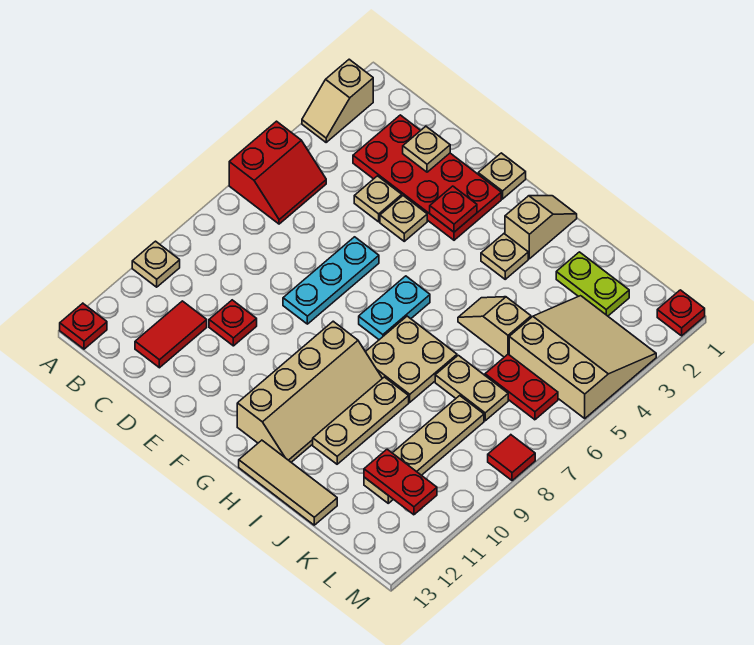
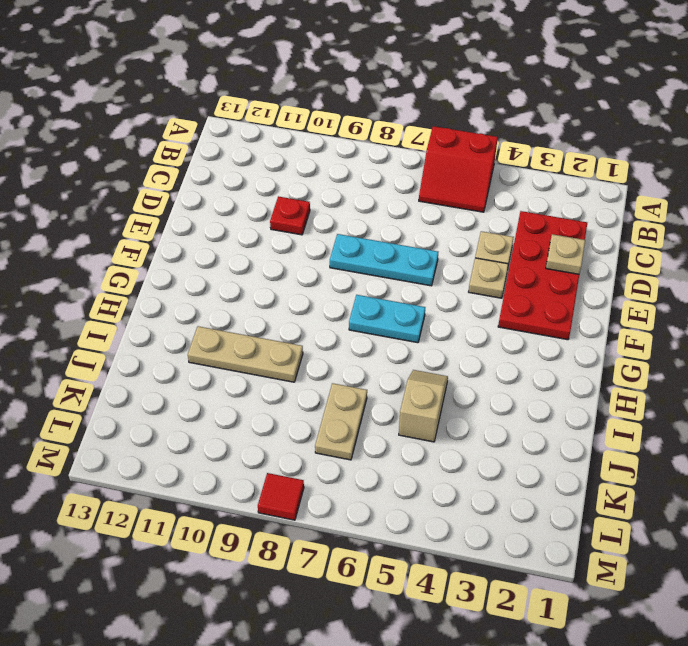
none -> tan slope A2:A3 level 1 top 2
none -> tan plate A10 level 1
none -> red plate A13 level 1

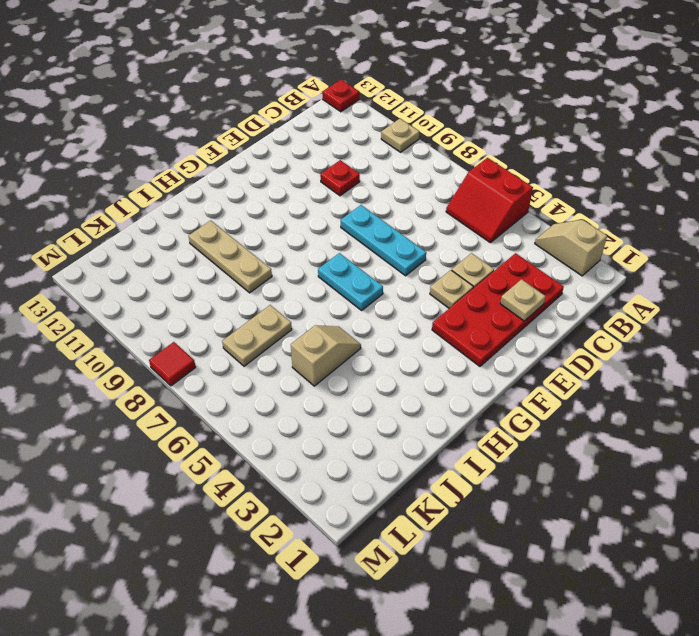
none -> red tile C11:C12 level 1
none -> tan plate F1 level 1
none -> tan slope G9:H12 level 1 top G

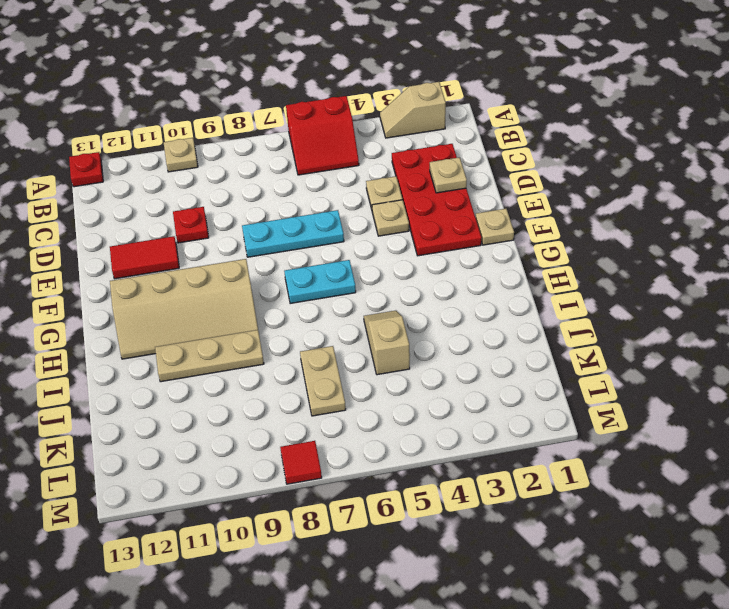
red tile E11:E12 level 1 -> red tile C11:C12 level 1
none -> tan slope H1:H2 level 1 top 2
none -> tan plate H3 level 1
none -> tan plate H7:I8 level 1

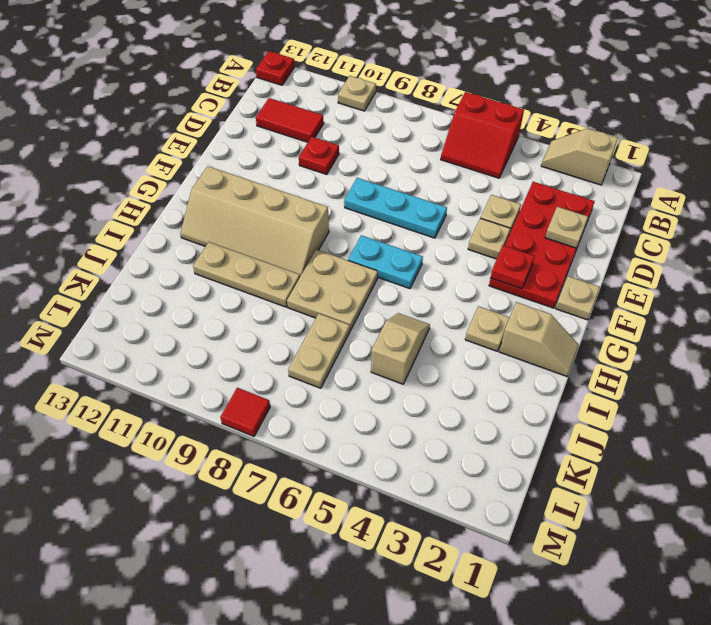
none -> tan tile H13:J13 level 1
none -> lime plate J2:K2 level 1
none -> tan slope K3:M5 level 1 top 5

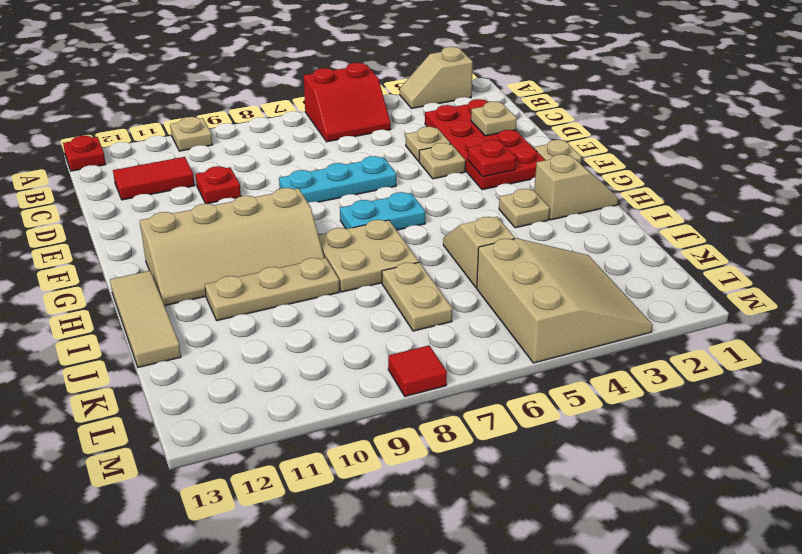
none -> lime plate J2:K2 level 1
none -> red plate K6:L6 level 1
none -> tan plate K8:K11 level 1

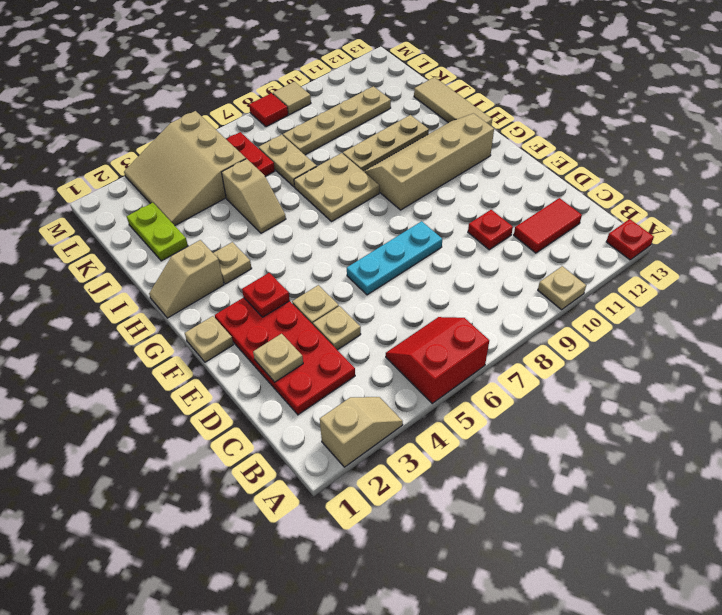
tan tile M9 level 1 -> none
none -> cyan plate G6:G7 level 1
none -> red plate M1 level 1
none -> red plate K11:L11 level 2

